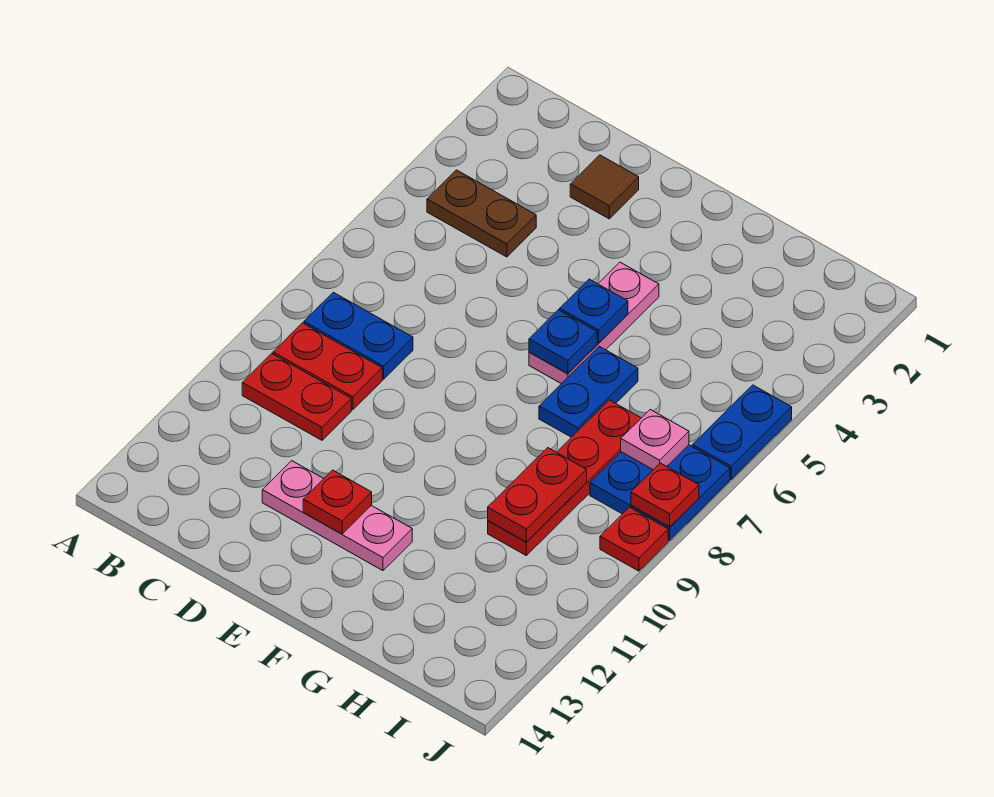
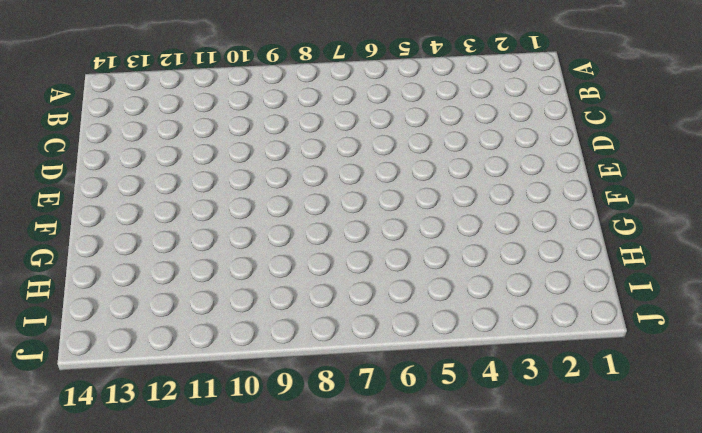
none -> brown plate B4:C4 level 1
none -> blue plate B8:C8 level 1
none -> red plate B9:C9 level 1

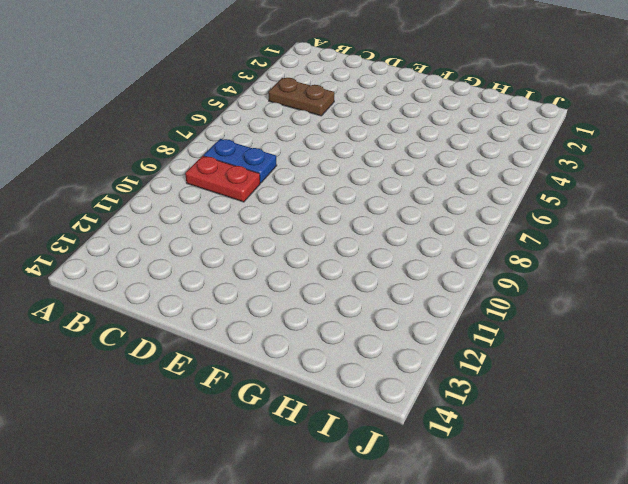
none -> red plate B10:C10 level 1
none -> brown tile D2 level 1
none -> pink plate D12:F12 level 1

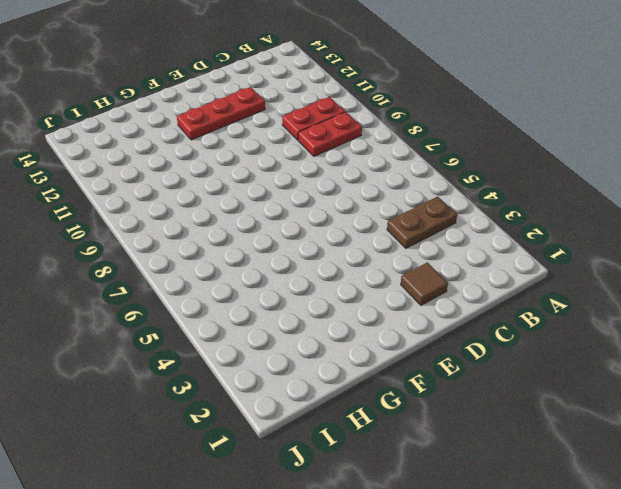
red plate D12:F12 level 1 -> pink plate D12:F12 level 1
none -> blue plate B8:C8 level 1
none -> pink plate F4:F6 level 1
none -> blue plate G6:G7 level 1

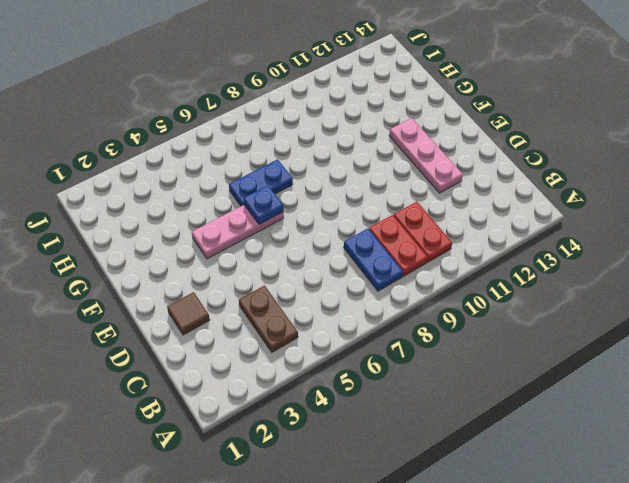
none -> red plate H7:H10 level 1
none -> blue plate I7:J8 level 1
none -> blue plate J5:J6 level 1

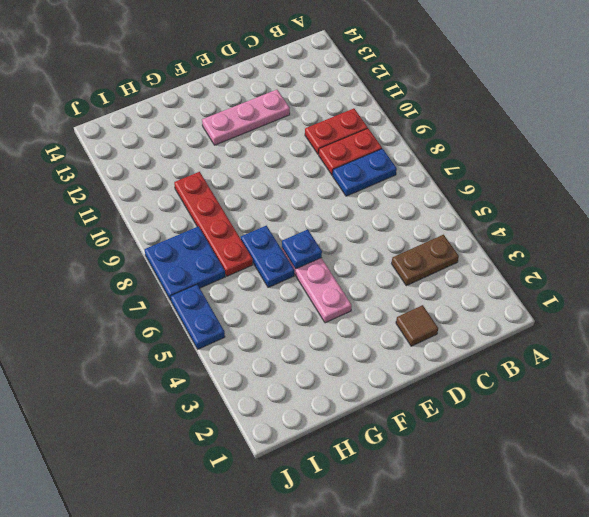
none -> red plate J9 level 1
none -> red plate E12 level 2
none -> blue plate F5 level 2

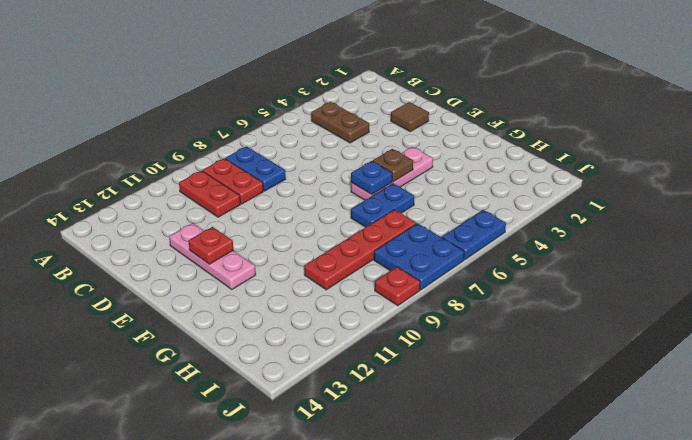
brown plate F5 level 2 -> blue plate F5 level 2
none -> red plate H9:H10 level 2
none -> pink plate I7 level 2
none -> red plate J8 level 2

